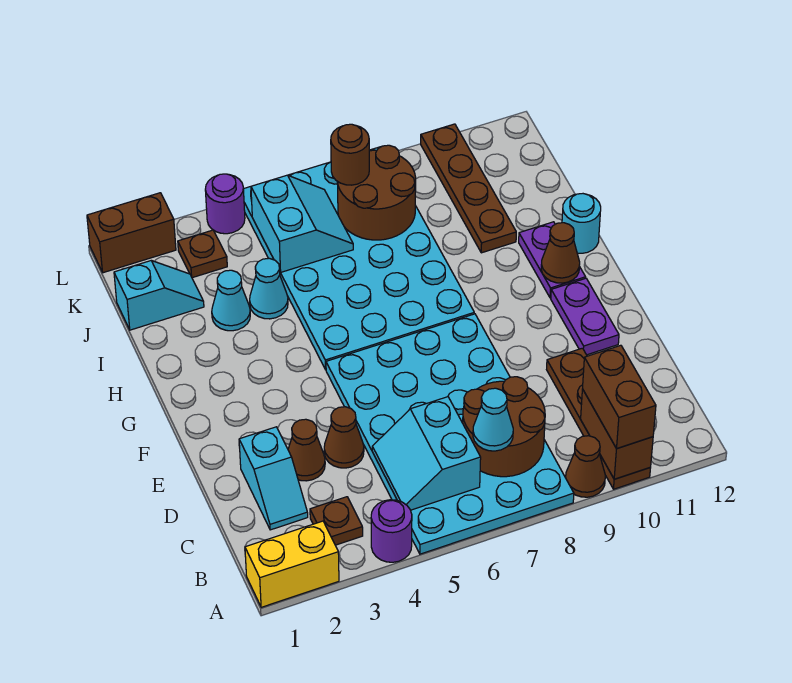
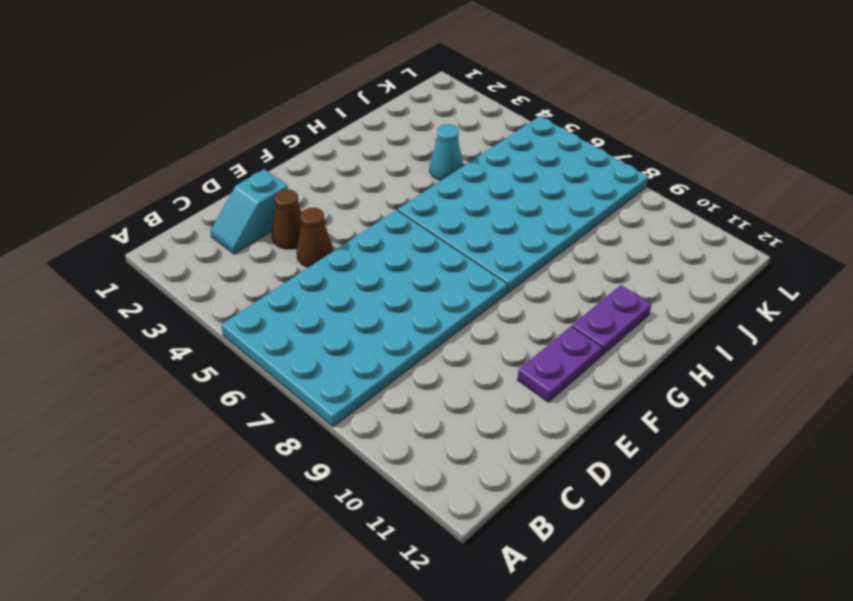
none -> yellow brick A1:A2 level 1
none -> purple round brick A4 level 1
none -> brown cone A9 level 1

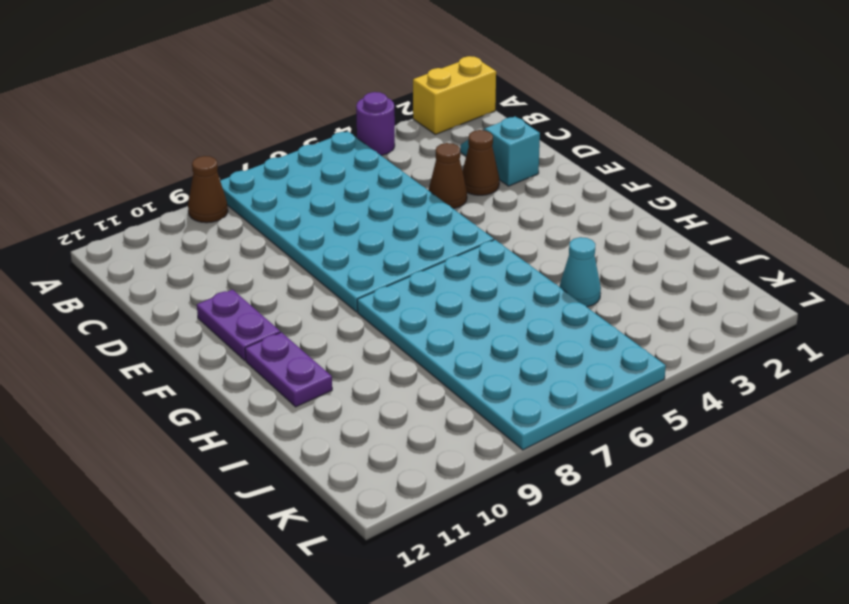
none -> brown plate A10:D10 level 1
none -> brown plate B3 level 1
none -> cyan round brick H12 level 1

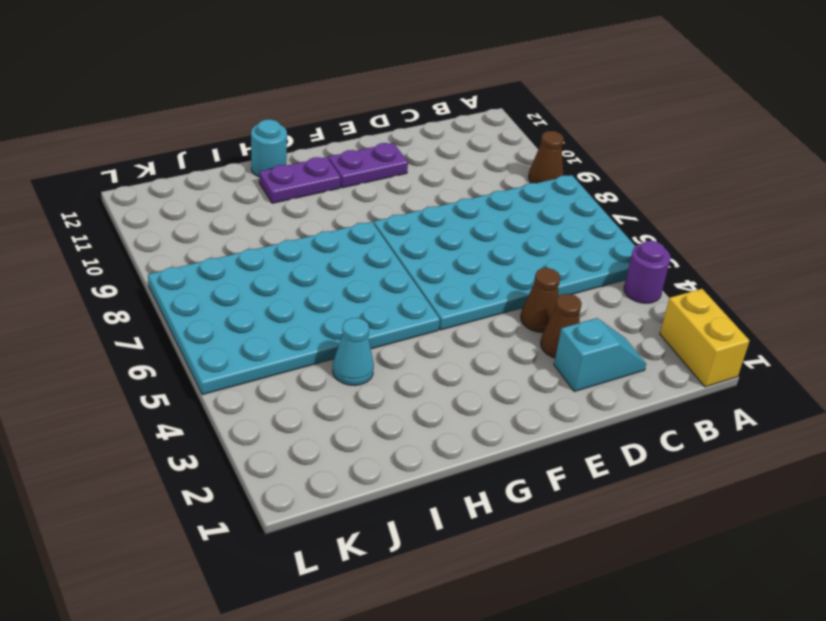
none -> brown plate A10:D10 level 1
none -> brown plate B3 level 1
none -> cyan cone I3 level 1

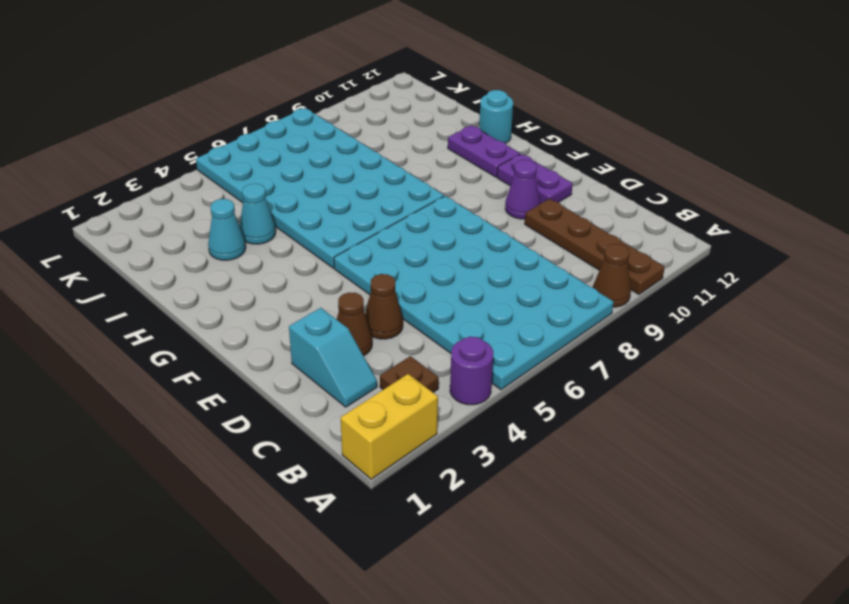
purple cone E10 level 1 -> none
none -> brown plate I10:L10 level 1
none -> cyan slope J1:J2 level 1 top 1
none -> brown plate K3 level 1

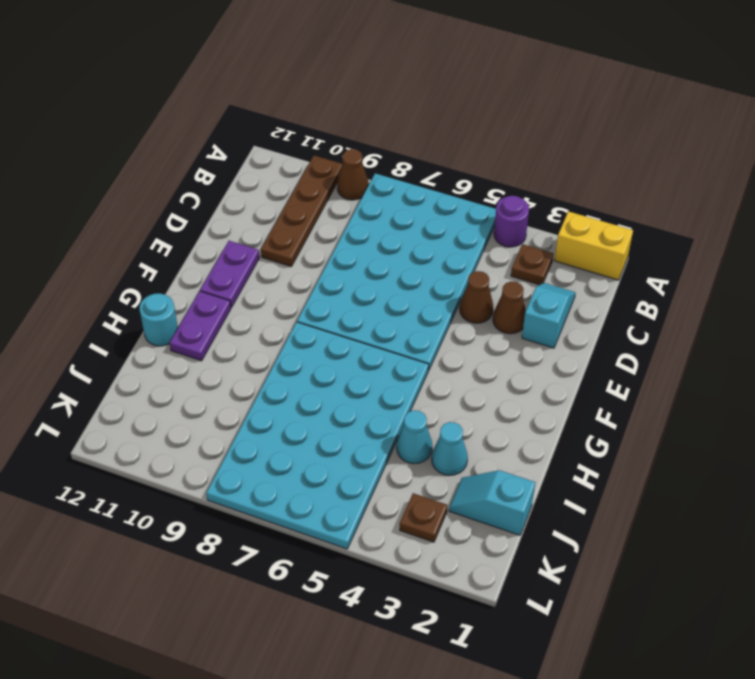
none -> brown plate I10:L10 level 1
none -> brown brick L1:L2 level 1
none -> purple round brick L4 level 1

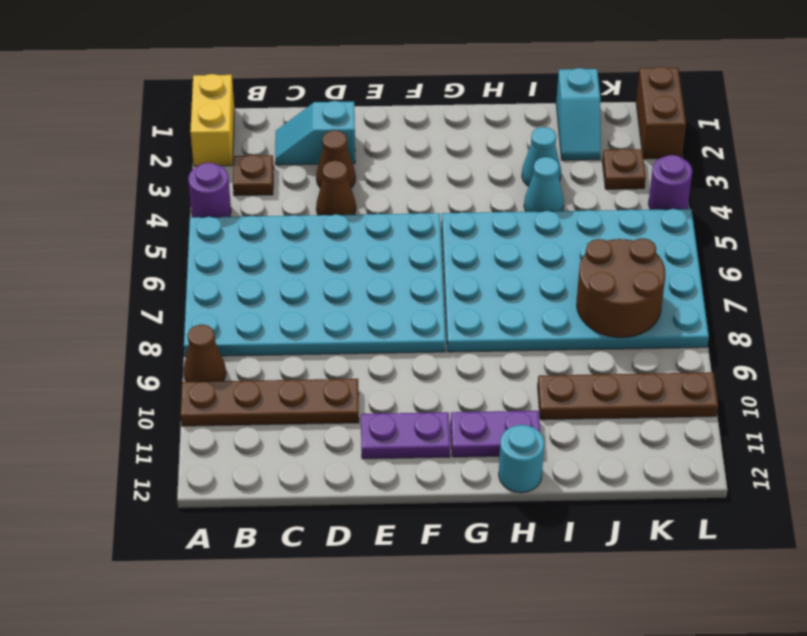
none -> brown brick A10:B10 level 2
none -> cyan slope B5:C6 level 2 top 6
none -> brown round brick B7:C8 level 2

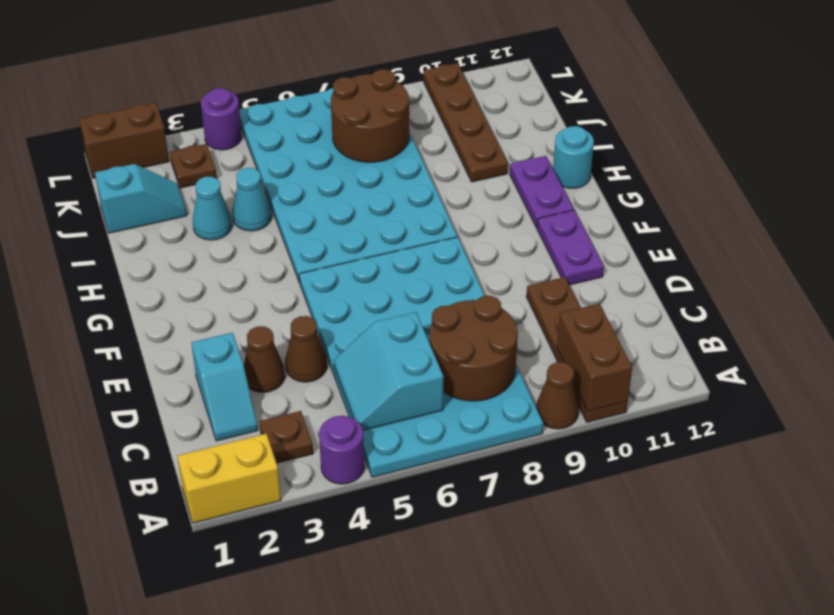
none -> brown cone G11 level 2
none -> cyan slope J5:K6 level 2 top 5
none -> brown brick A10:B10 level 3

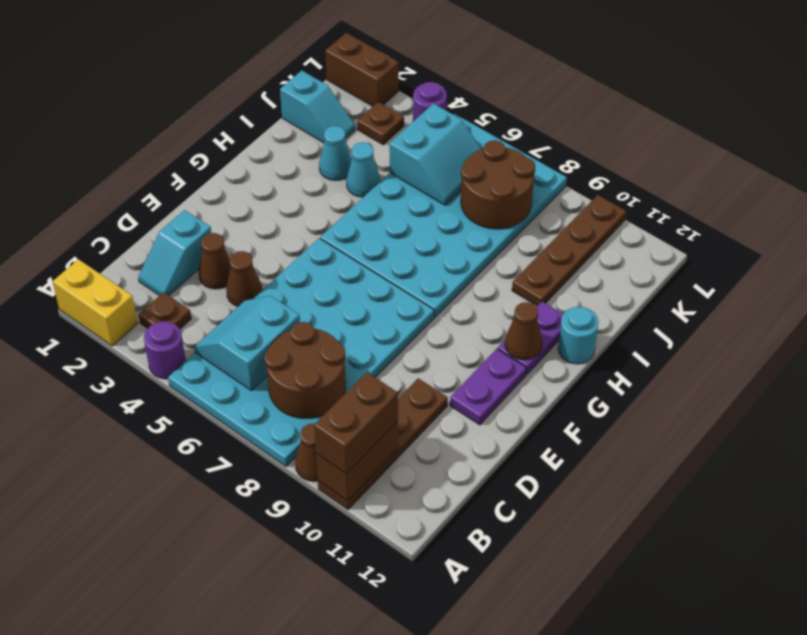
none -> cyan cone B7 level 3
none -> brown round brick K7 level 3

